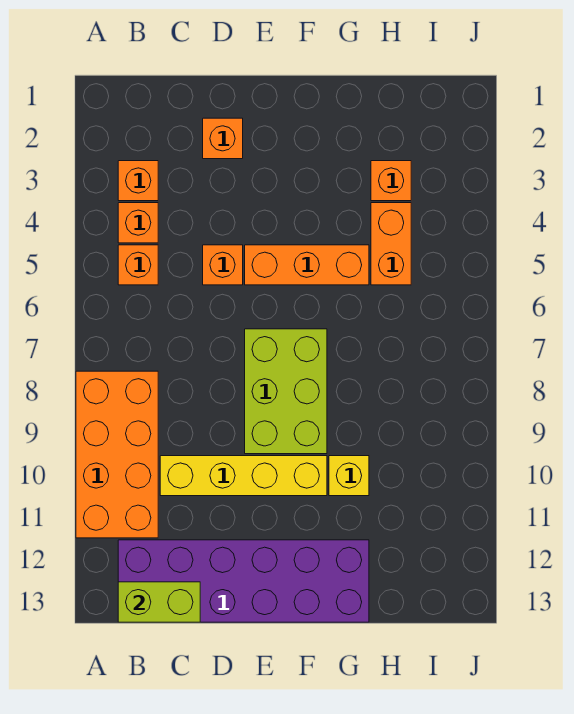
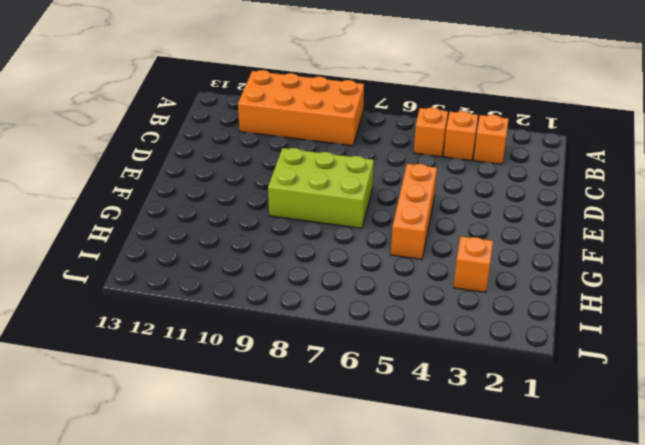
none -> purple brick B12:G13 level 1
none -> yellow brick C10:F10 level 1
none -> orange brick D2 level 1

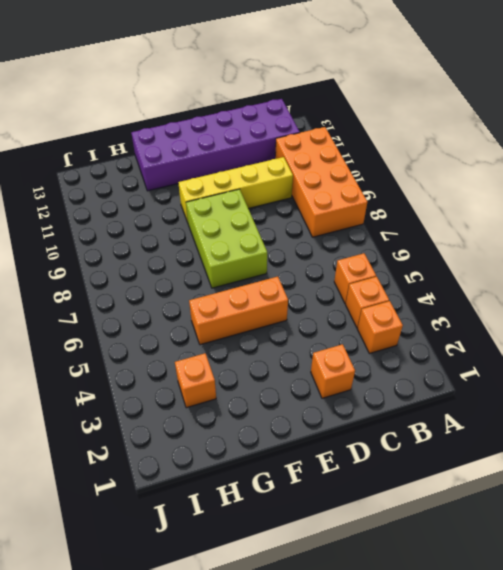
none -> orange brick D5 level 1
none -> yellow brick G10 level 1
none -> orange brick H4:H5 level 1

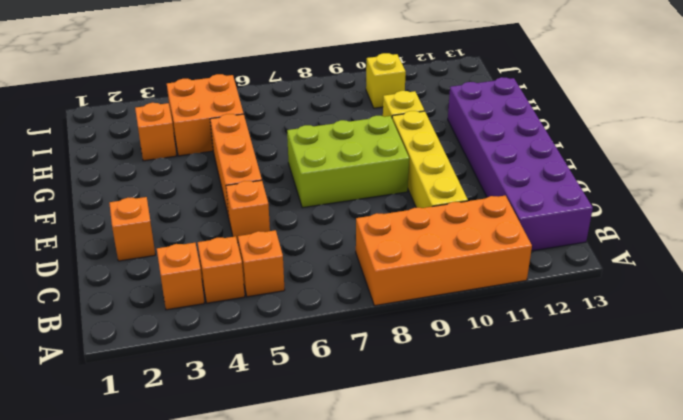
orange brick H4:I5 level 1 -> orange brick H4:H5 level 1
yellow brick I10 level 1 -> none
none -> lime brick B13:C13 level 2

